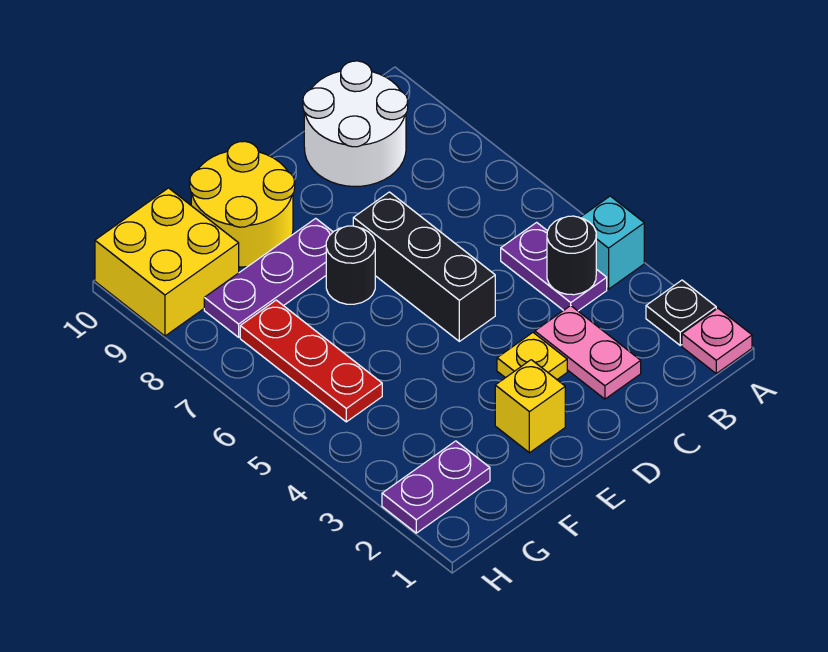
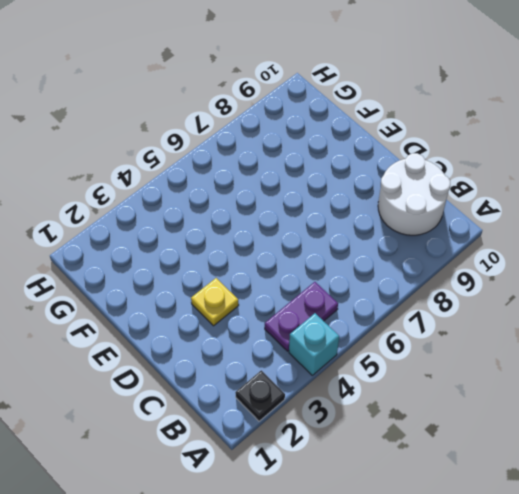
none -> pink plate A1 level 1
none -> pink plate C2:C3 level 1
none -> black brick D5:D7 level 1

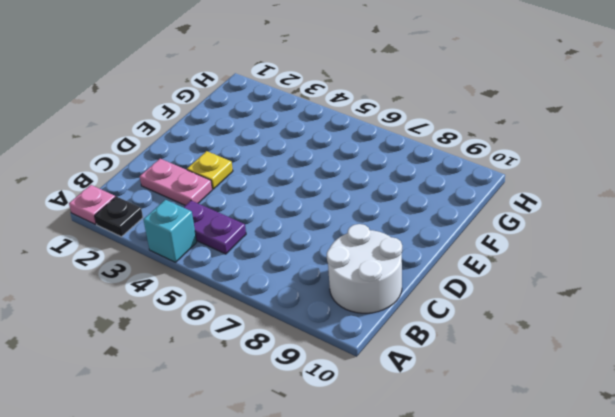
none -> black brick D5:D7 level 1
none -> yellow brick E2 level 1
none -> black round brick E7 level 1

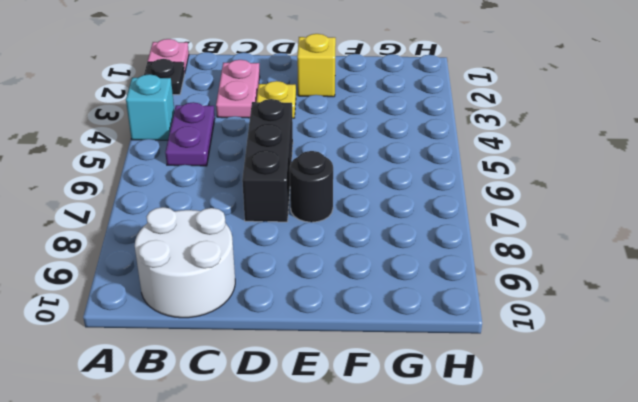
none -> purple plate E8:G8 level 1
none -> yellow round brick E9:F10 level 1
none -> purple plate G2:H2 level 1

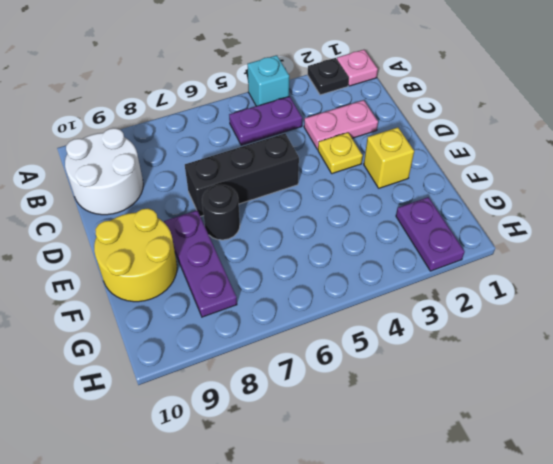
none -> red plate G5:G7 level 1
none -> yellow brick G9:H10 level 1
none -> black round brick B4 level 2

